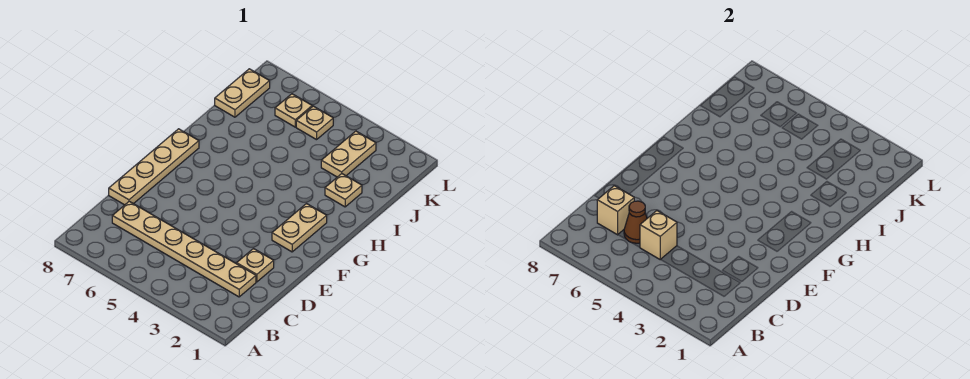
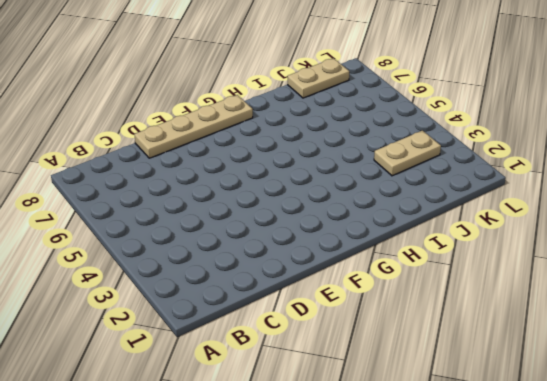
none -> tan plate C2:C7 level 1
none -> tan plate D2 level 1
none -> tan plate F2:G2 level 1

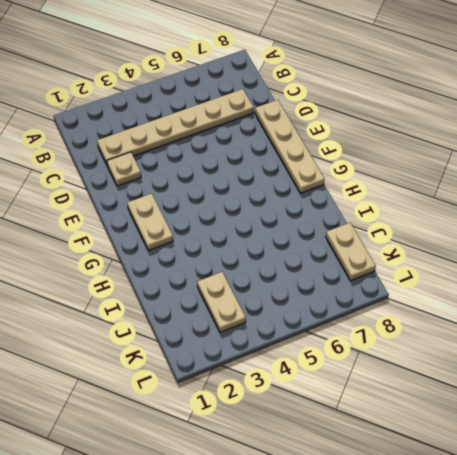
none -> tan plate I2 level 1
none -> tan plate K5 level 1
none -> tan plate K6 level 1

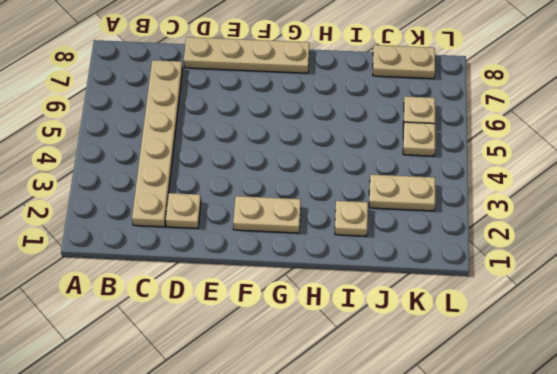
none -> tan brick C5 level 2
none -> brown cone C6 level 2
none -> tan brick C7 level 2

